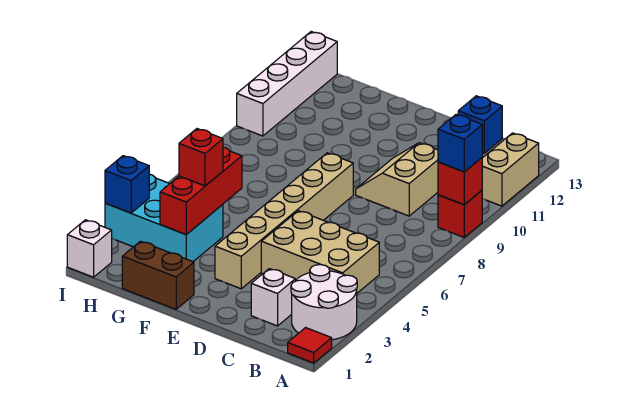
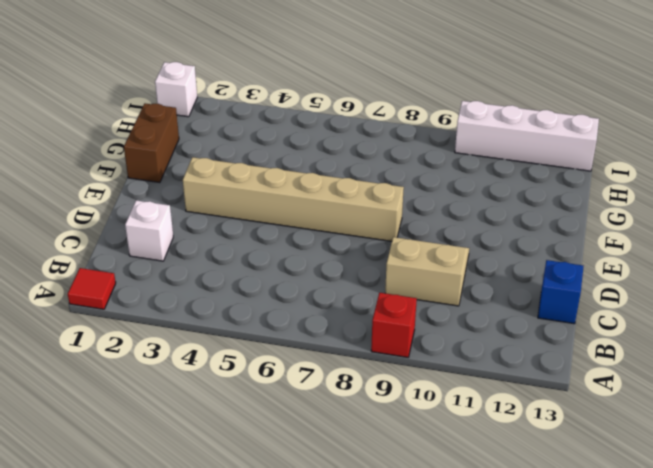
none -> white round brick A2:B3 level 1
none -> tan brick A11:A12 level 1
none -> tan brick B4:D5 level 1

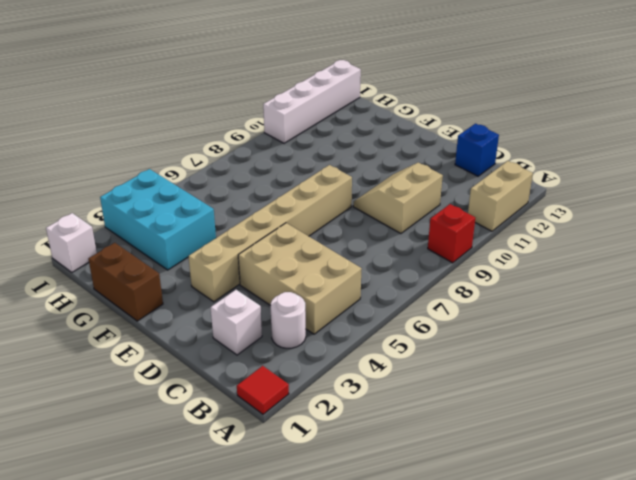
white round brick B3 level 1 -> white round brick A2:B3 level 1
none -> red brick A9 level 2
none -> red brick G3:G5 level 2
none -> blue brick I3 level 2

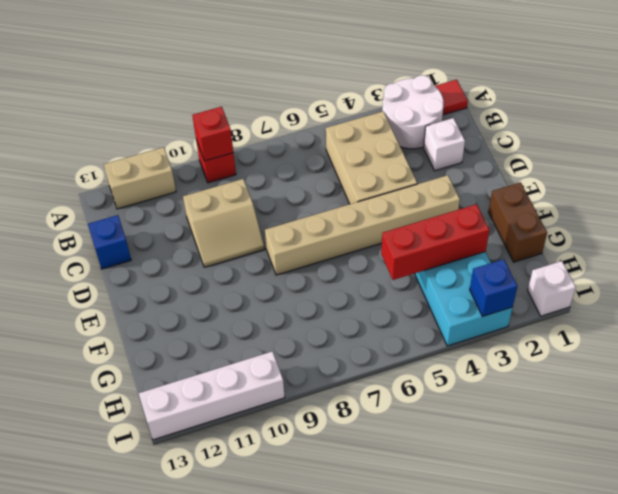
none -> blue brick A9 level 3
none -> red brick G4 level 3

